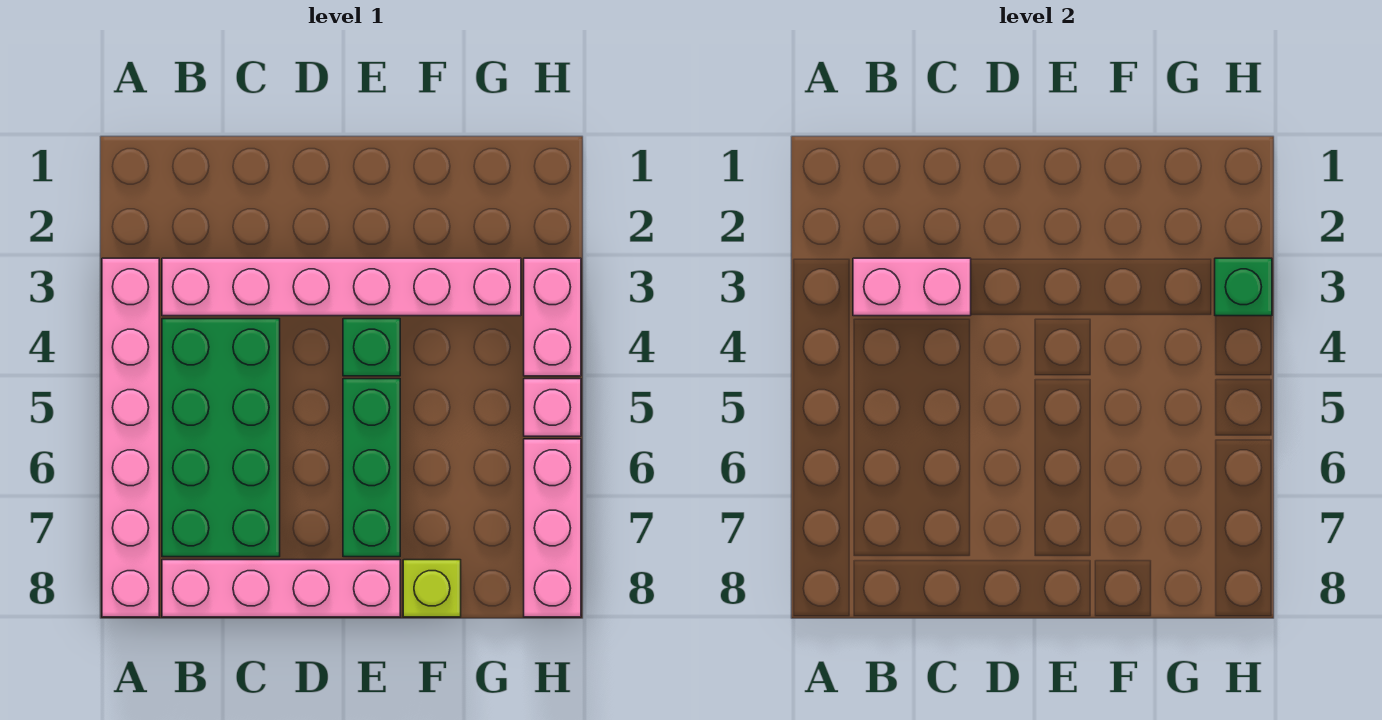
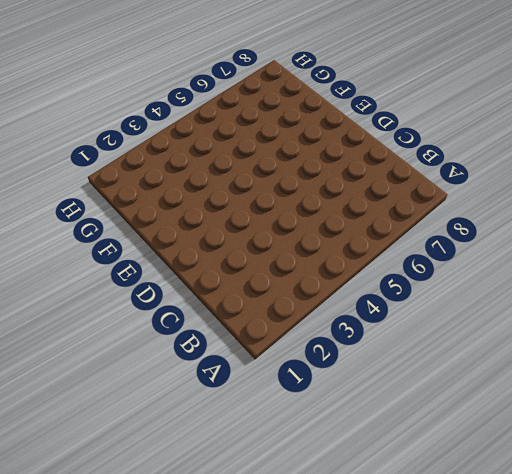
none -> pink brick A3:A8 level 1
none -> pink brick B3:G3 level 1
none -> green brick B4:C7 level 1

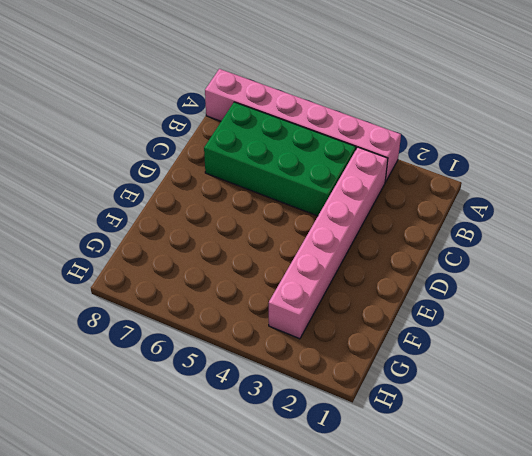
none -> pink brick B8:E8 level 1
none -> green brick E4 level 1
none -> green brick E5:E7 level 1

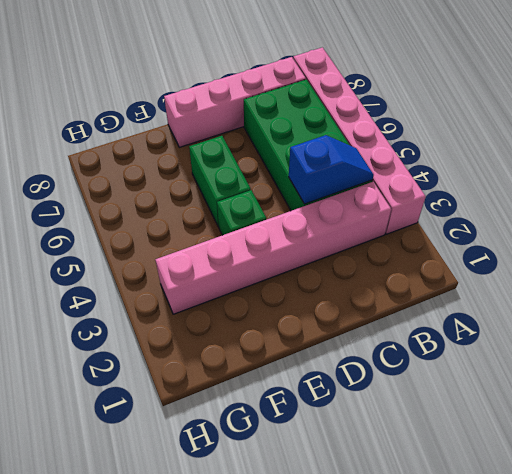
blue slope B4:C4 level 2 top C -> none
green brick E5:E6 level 1 -> green brick E5:E7 level 1
none -> lime brick F8 level 1
none -> pink brick H3:H4 level 1
none -> pink brick H5 level 1

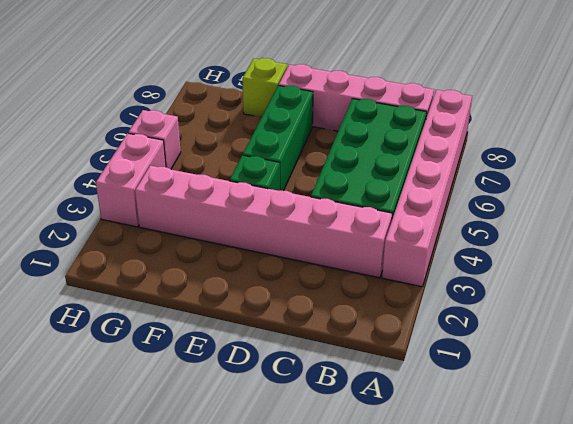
none -> pink brick H6:H8 level 1
none -> pink brick B3:C3 level 2
none -> green brick H3 level 2

